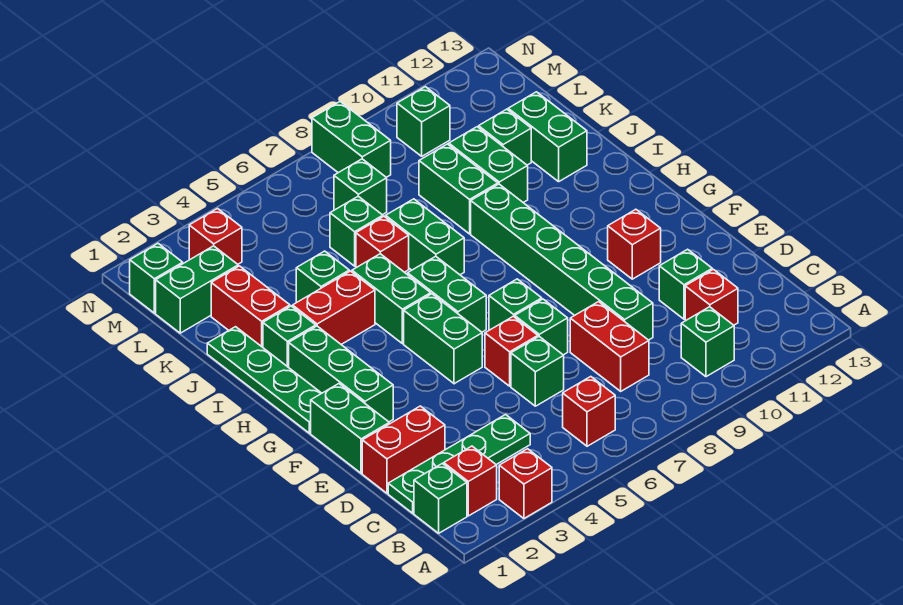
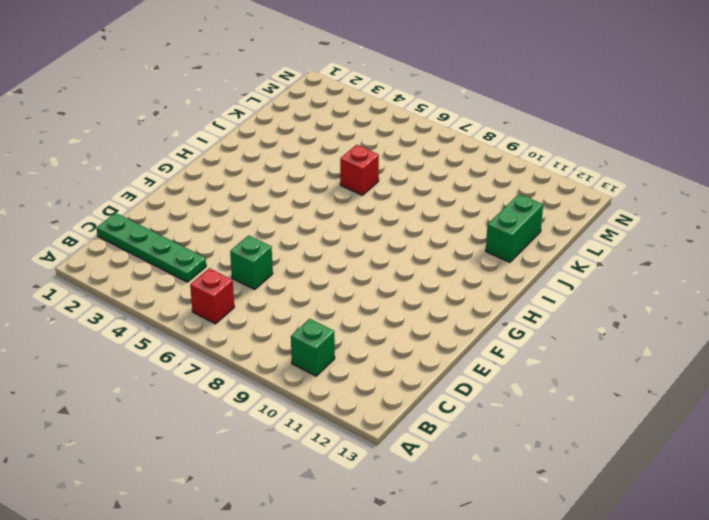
none -> red brick A3 level 1
none -> green brick B1 level 1
none -> red brick B2 level 1
none -> red brick C8:D8 level 1

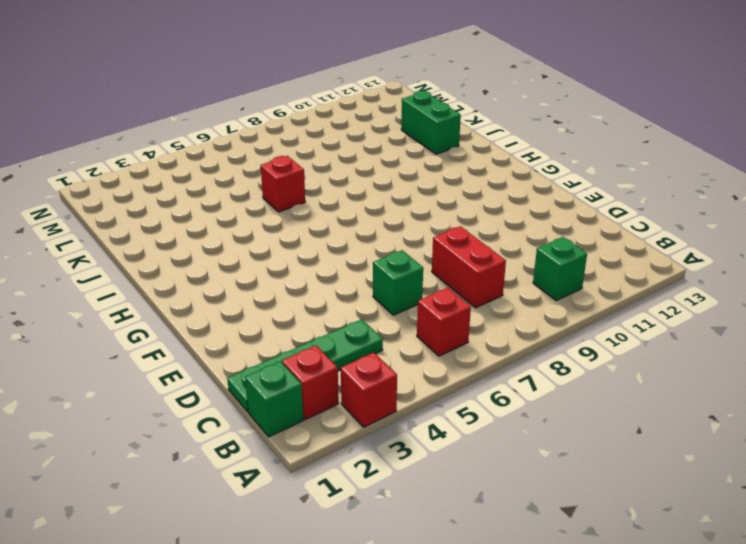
none -> red brick C11 level 1
none -> red brick D1:D2 level 1
none -> green brick D9:I9 level 1
none -> green brick D11 level 1

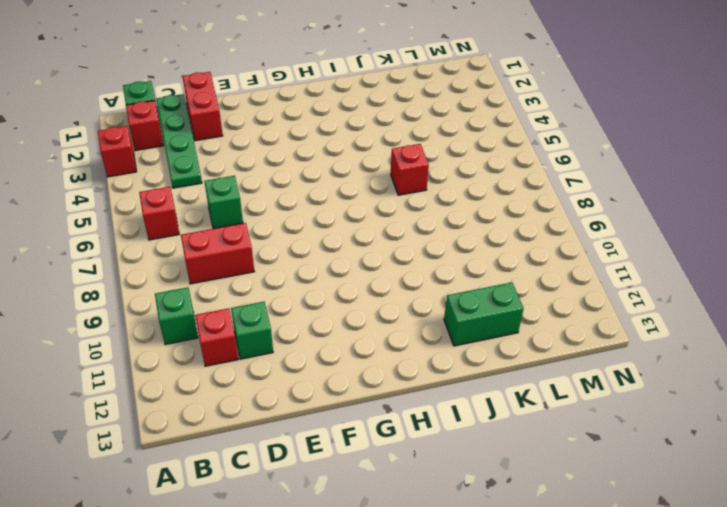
none -> green brick D9:I9 level 1
none -> green brick E1:F1 level 1
none -> red brick E6 level 1
none -> green brick E7 level 1

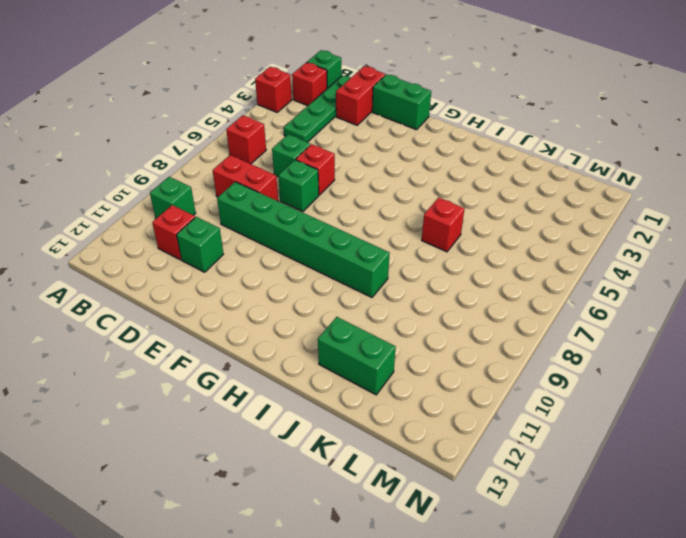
none -> green brick F2:H2 level 1
none -> green brick F5:G5 level 1
none -> green brick F7 level 1
none -> red brick F11 level 1

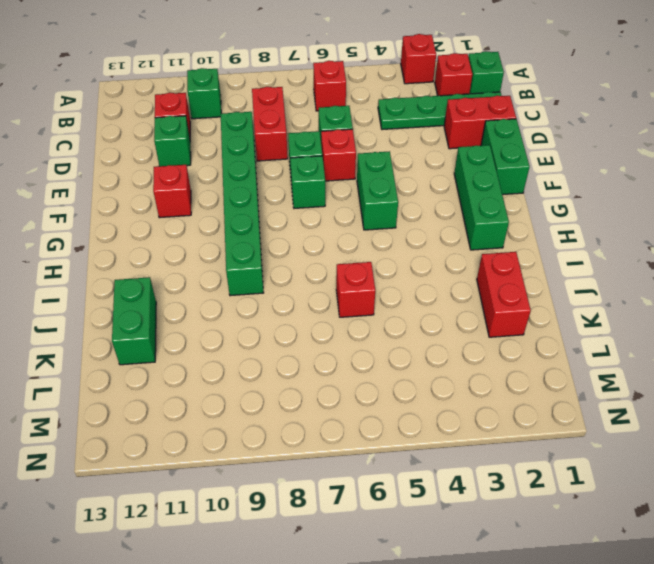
none -> green plate G1:J1 level 1
none -> green brick G6:H6 level 1
none -> green brick H5:I5 level 1
none -> green brick I2 level 1

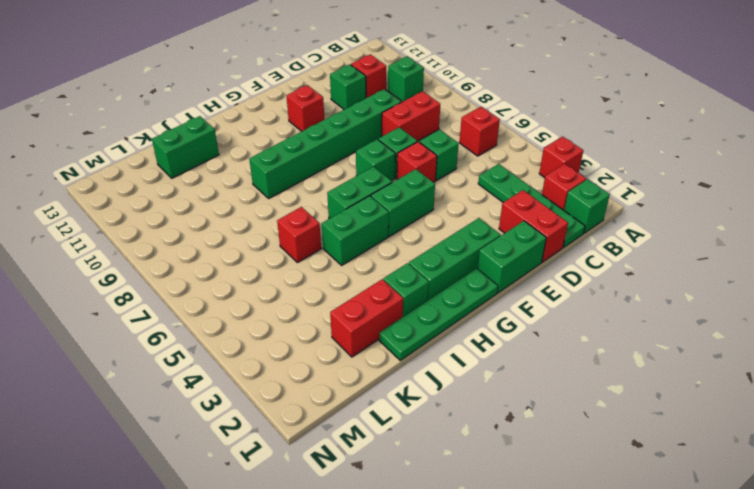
none -> red brick I3:I4 level 1
none -> green brick I7:J7 level 1
none -> green brick J4 level 1
none -> green brick J9:K9 level 1

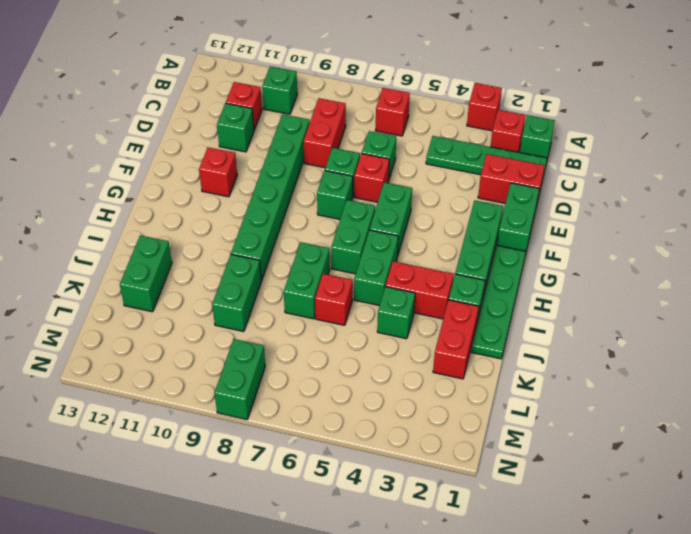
none -> green brick J10:K10 level 1
none -> green brick K6 level 1
none -> green brick K11 level 1
none -> green brick L1:L2 level 1

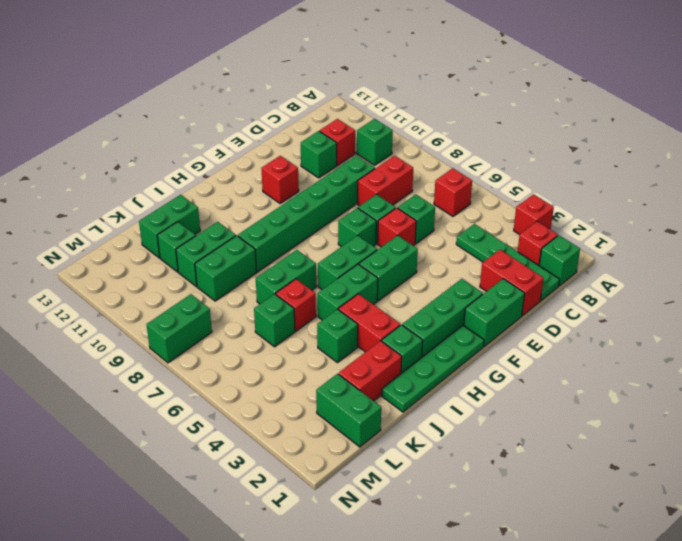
none -> green brick L7 level 1
none -> green brick M1 level 1
none -> red brick M3 level 1
none -> green brick M10 level 1

